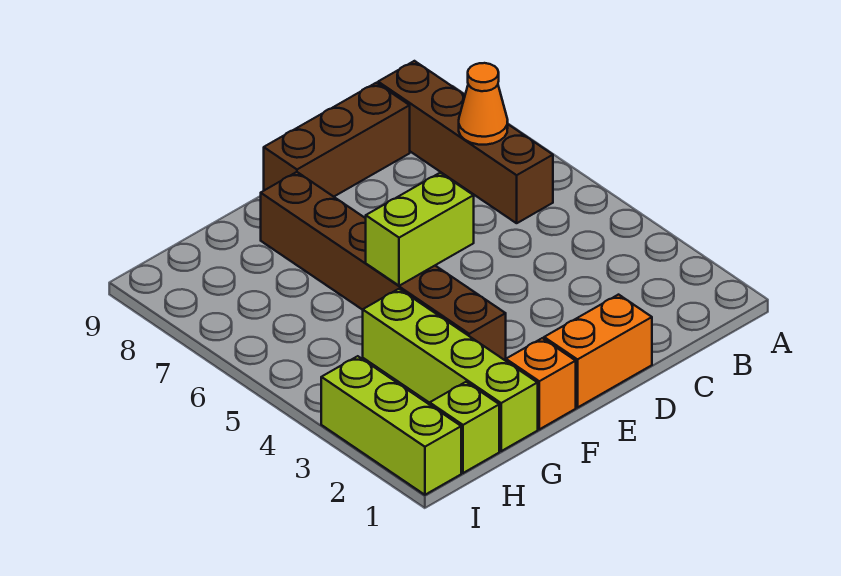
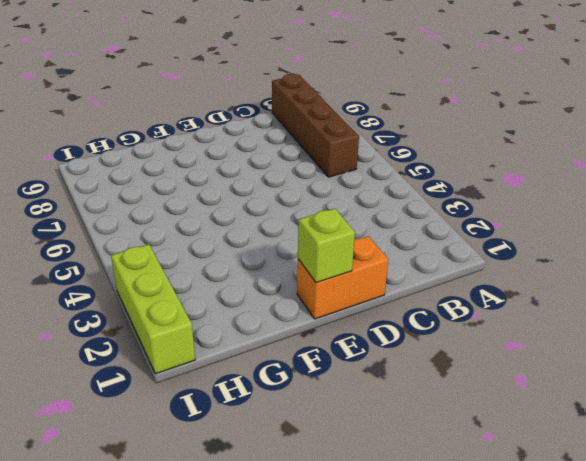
lime brick E1 level 2 -> lime brick H1 level 1
none -> brown brick C9:E9 level 1
none -> orange brick F1 level 1

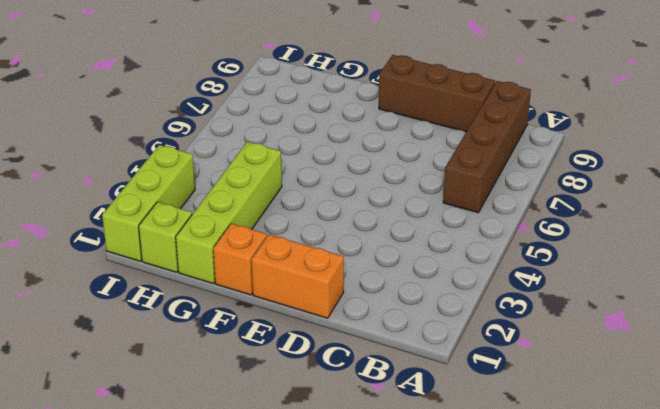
none -> brown brick F3:F8 level 1
none -> orange cone B7 level 2

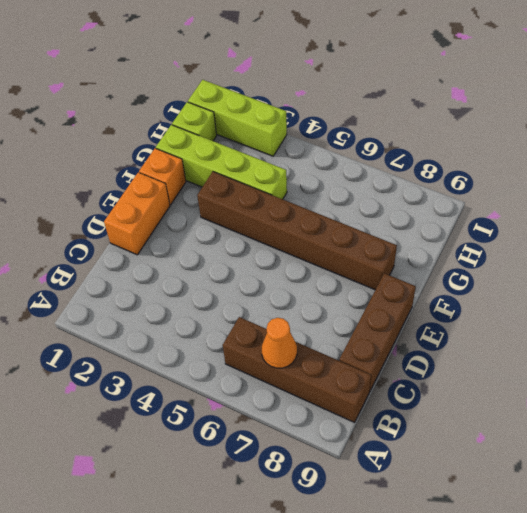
none -> lime brick E5:F5 level 2

